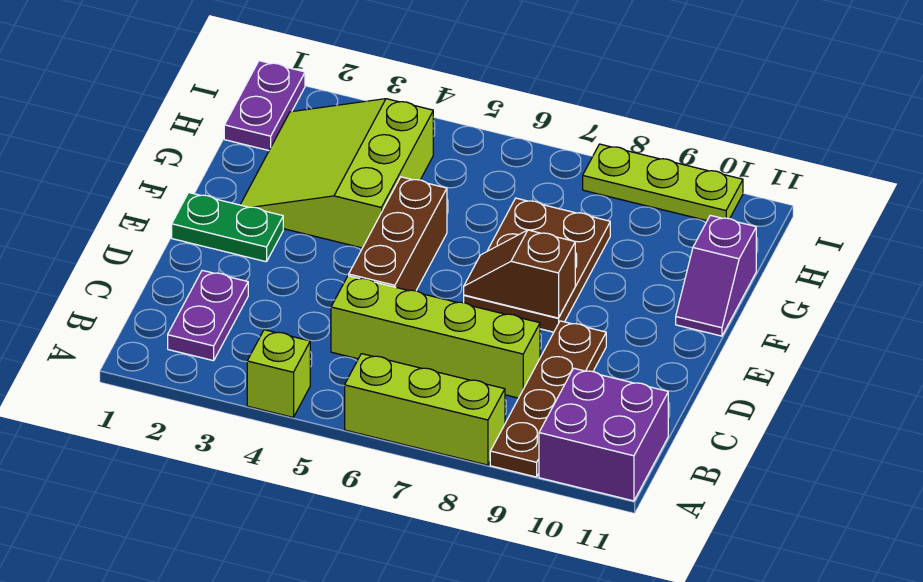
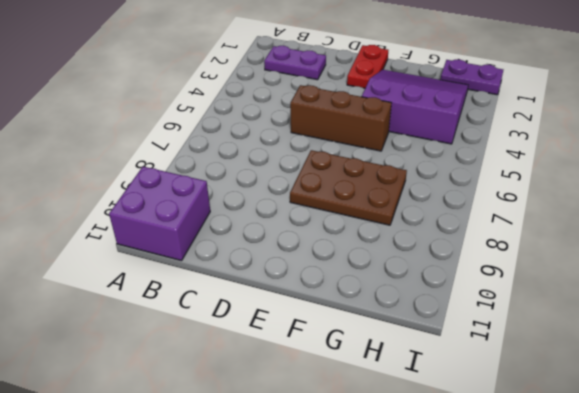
red plate E1:E2 level 1 -> green plate E1:E2 level 1
purple slope F2:H4 level 1 top 4 -> lime slope F2:H4 level 1 top 4
none -> lime brick A4 level 1
none -> lime brick A6:A8 level 1
none -> brown plate A9:D9 level 1

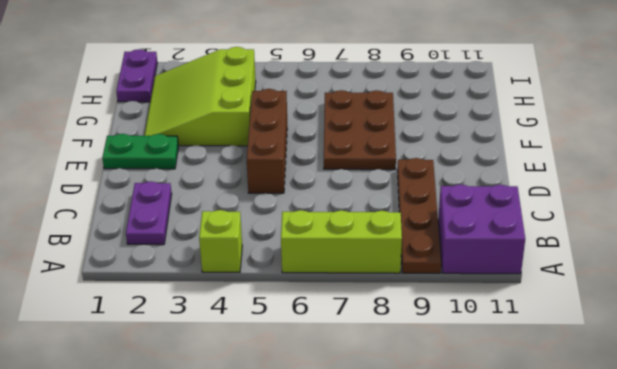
none -> lime brick C5:C8 level 1
none -> purple slope F11:G11 level 1 top G
none -> lime plate I8:I10 level 1

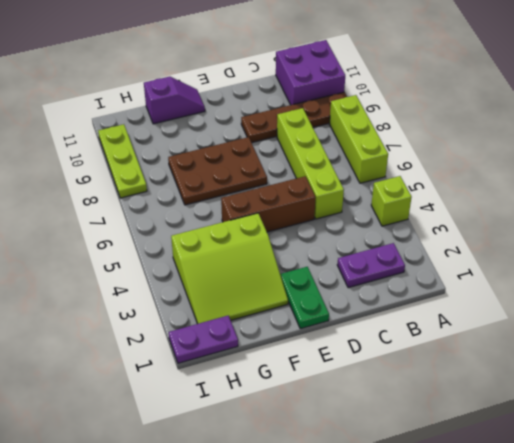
none -> brown slope E7:E8 level 2 top 8

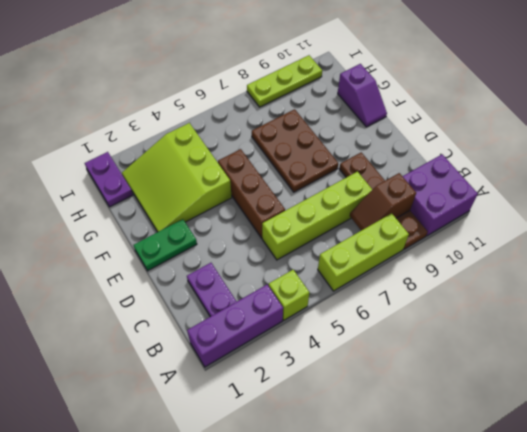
purple brick A1:A3 level 1 -> none
brown slope B8:B9 level 2 top 9 -> brown slope E7:E8 level 2 top 8

